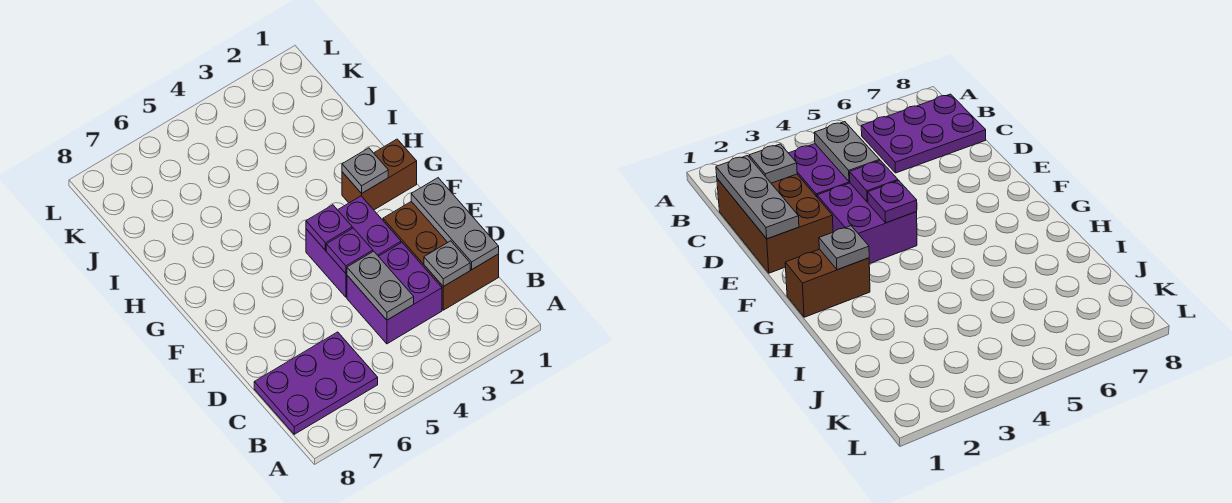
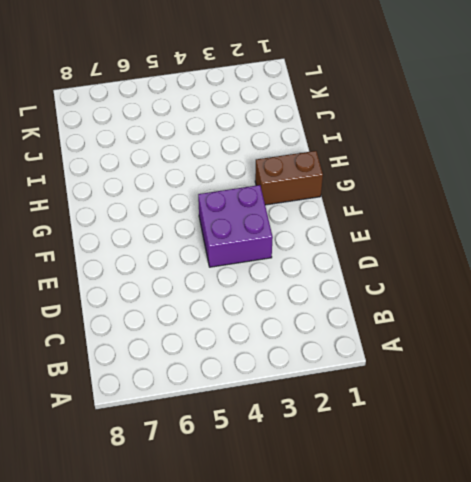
none -> purple plate B6:C8 level 1
none -> brown brick C1:E2 level 1

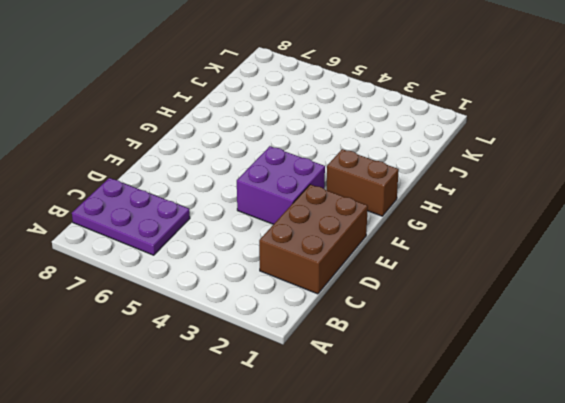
none -> purple brick C3:D4 level 1
none -> grey plate C1:E1 level 2

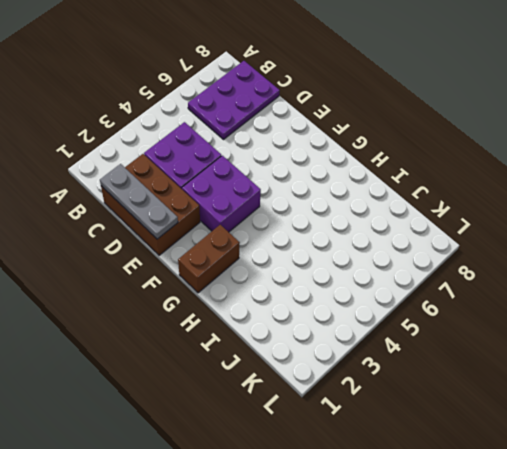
none -> grey plate C2 level 2
none -> grey plate C4:D4 level 2

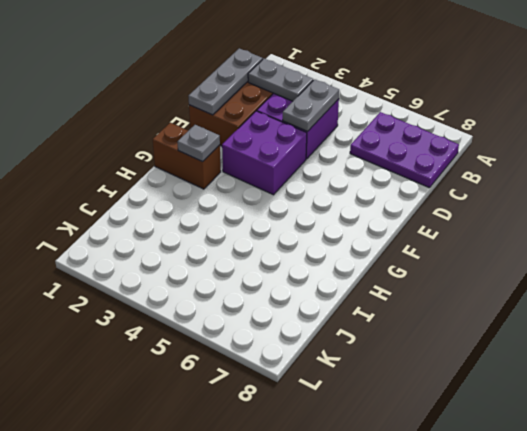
grey plate C2:C3 level 2 -> grey plate C2 level 2
none -> purple plate E4 level 2
none -> purple plate F4 level 2

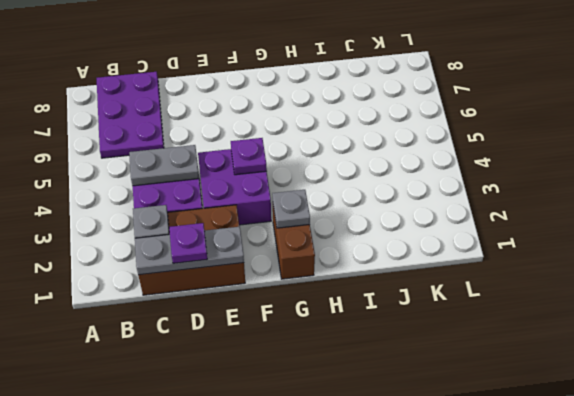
purple plate D1 level 3 -> purple plate E4 level 2

